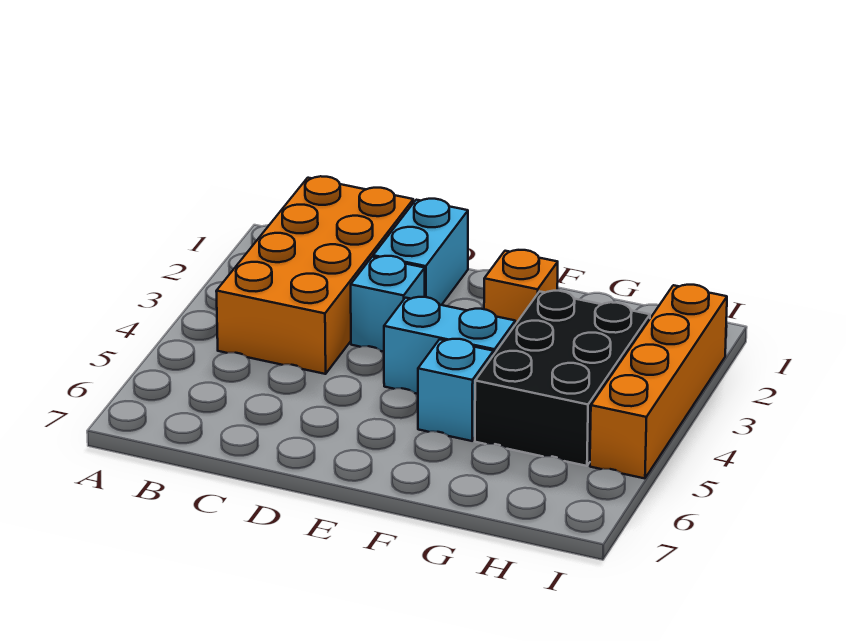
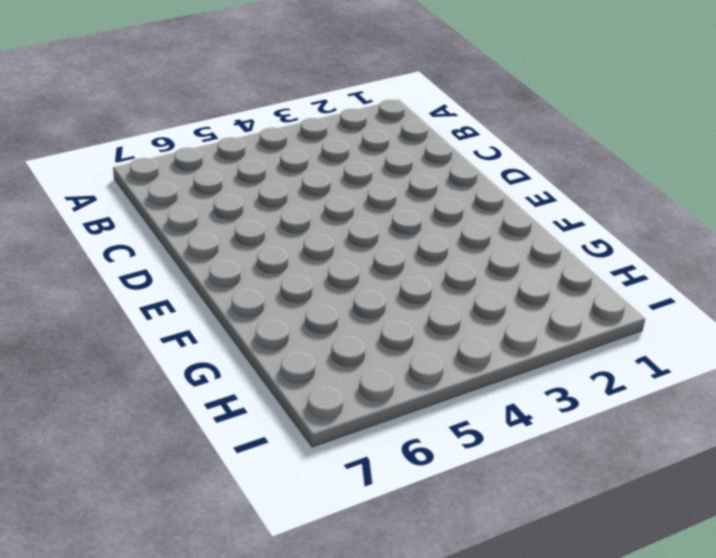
none -> orange brick B1:C4 level 1
none -> cyan brick D1:D2 level 1

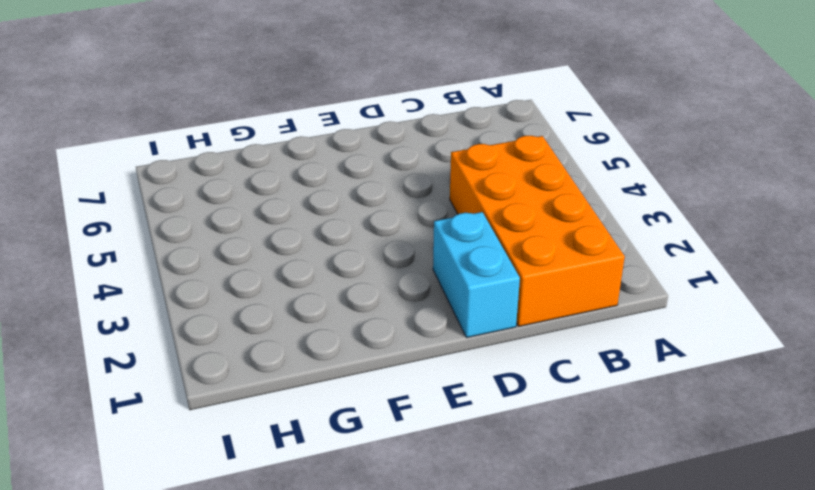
none -> cyan brick D3 level 1
none -> cyan brick E4:F4 level 1

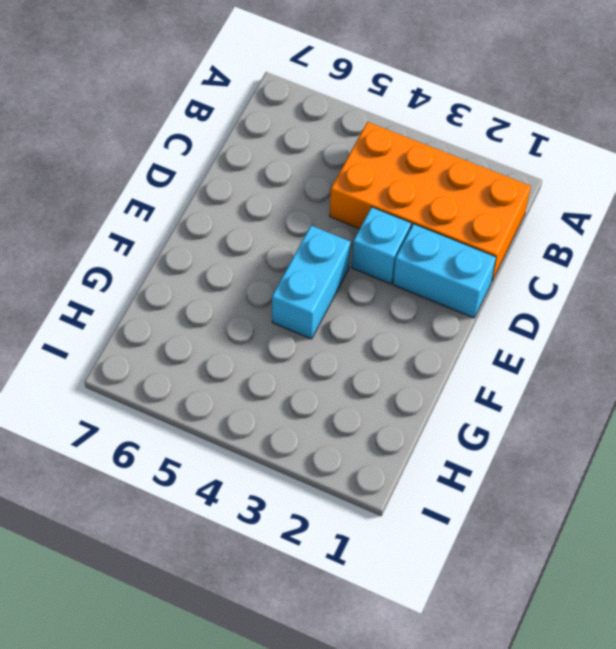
none -> orange brick F2 level 1
none -> cyan brick F5 level 1

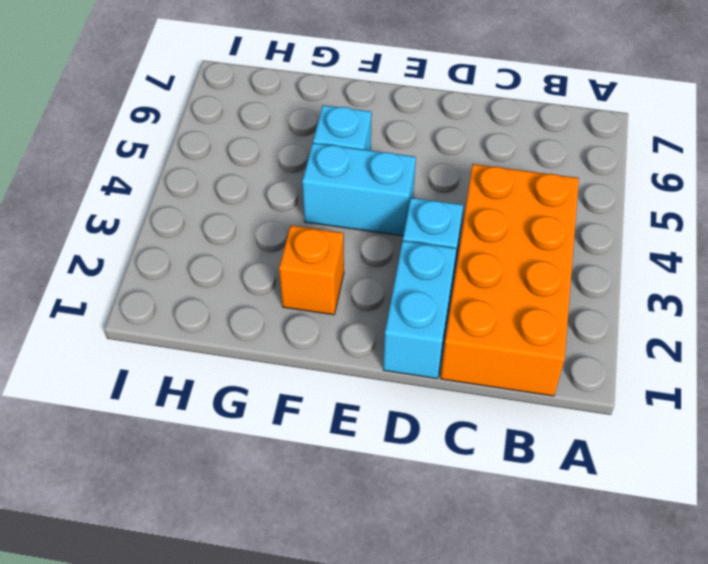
none -> black brick G3:H5 level 1
none -> orange brick I2:I5 level 1

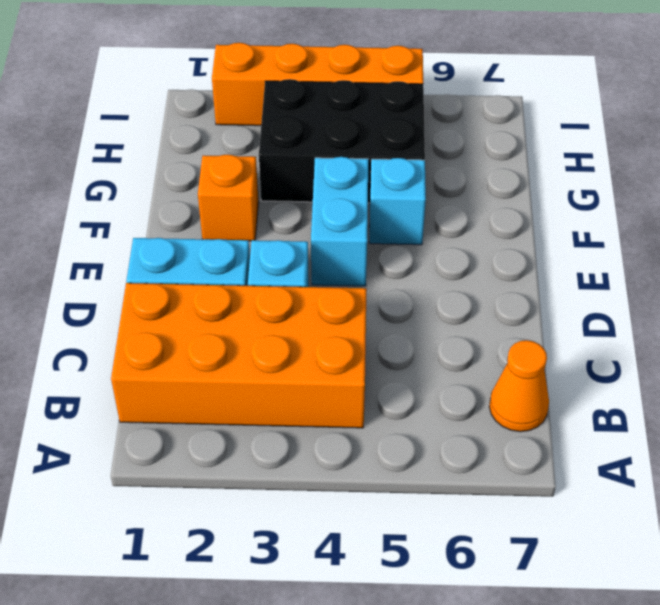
orange cone B7 level 1 -> none

